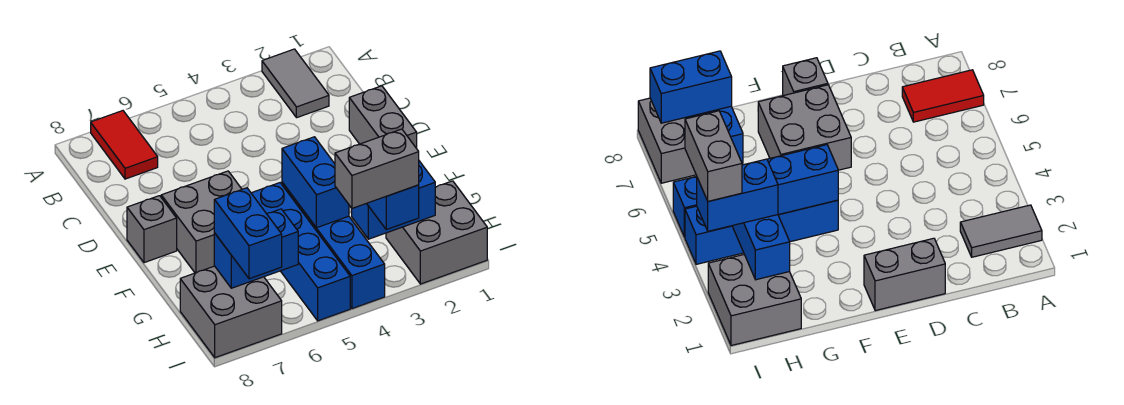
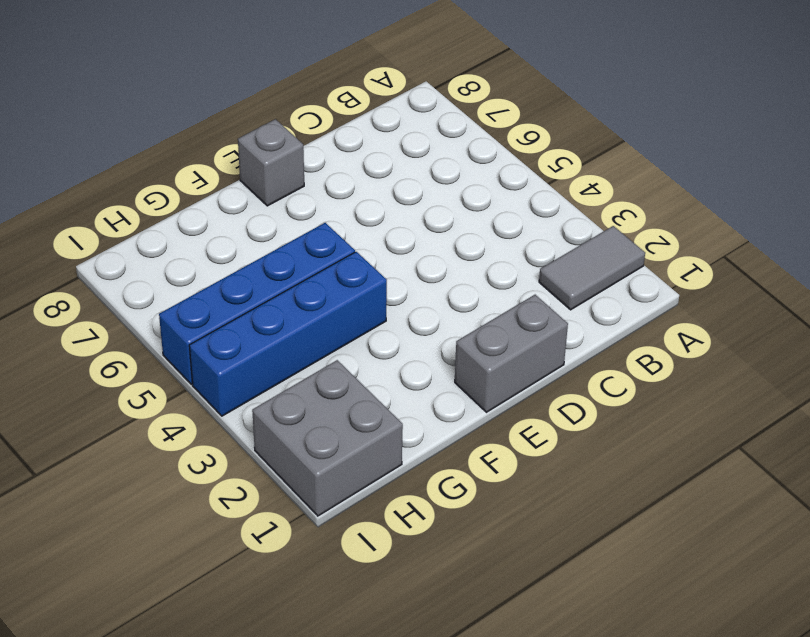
none -> red tile A7:B7 level 1
none -> grey brick E6:F7 level 1
none -> grey brick H7:I8 level 1

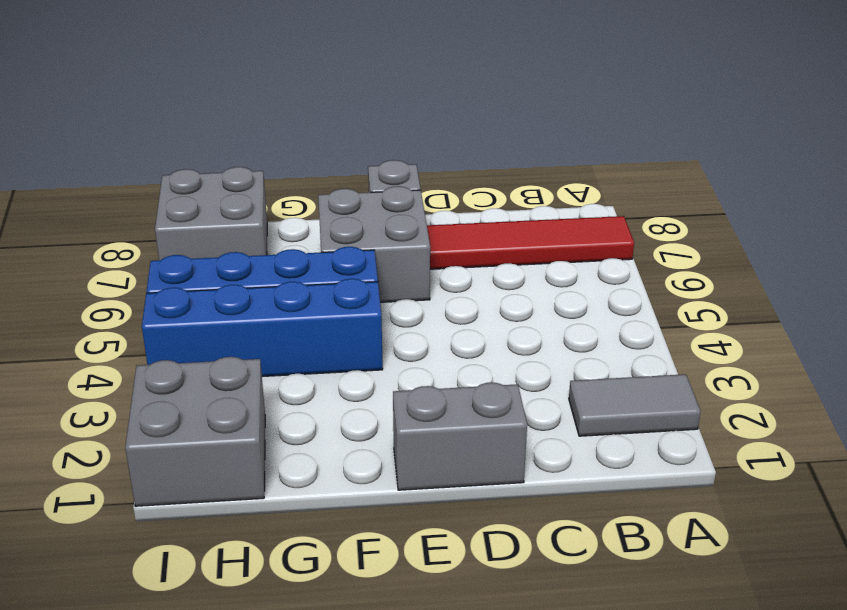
red tile A7:D7 level 1 -> red tile A7:B7 level 1
none -> blue brick F4:G4 level 2
none -> blue brick H2:H3 level 2
none -> blue brick H6:H7 level 2

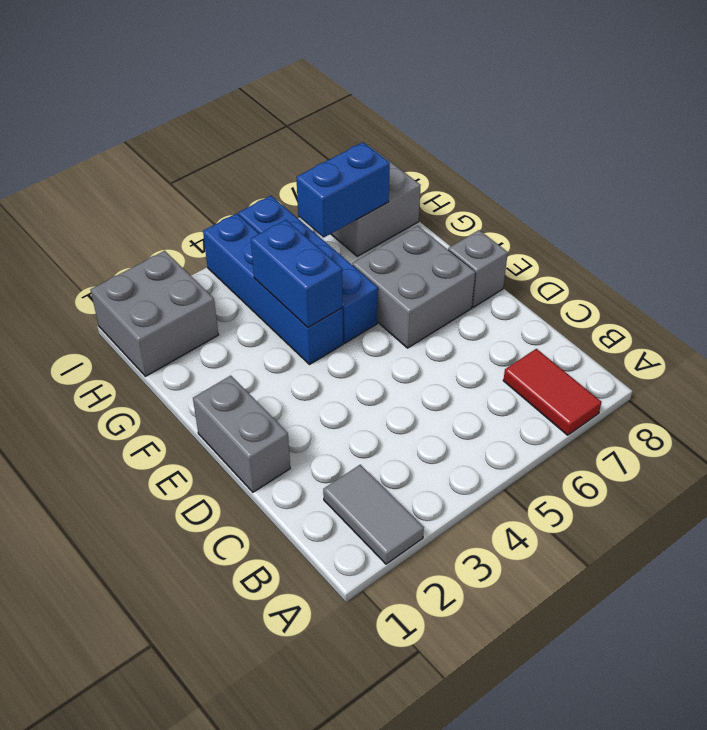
none -> blue brick H2:H3 level 2
none -> blue brick H3:I3 level 3
none -> blue brick H7:I7 level 3

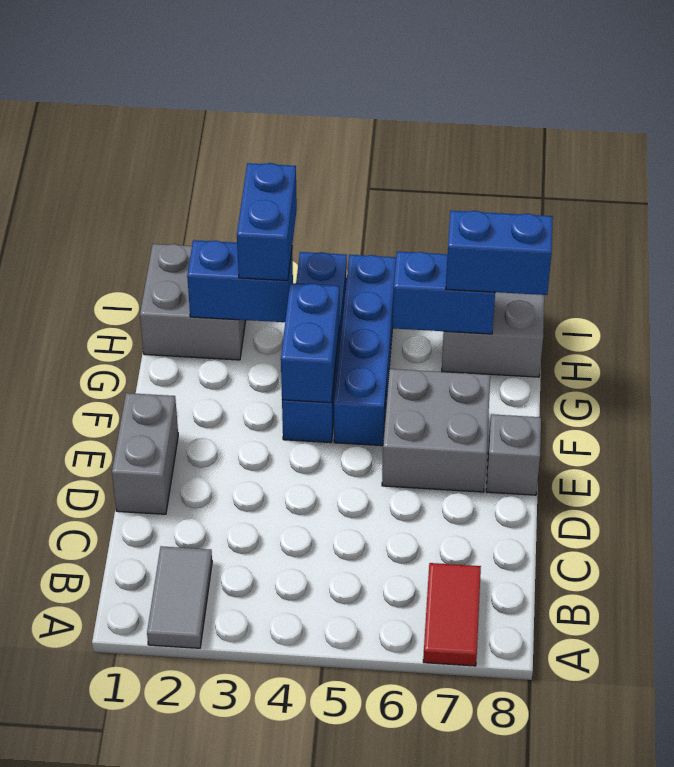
blue brick H7:H8 level 3 -> blue brick H7:I7 level 3
none -> grey brick I3:I4 level 4

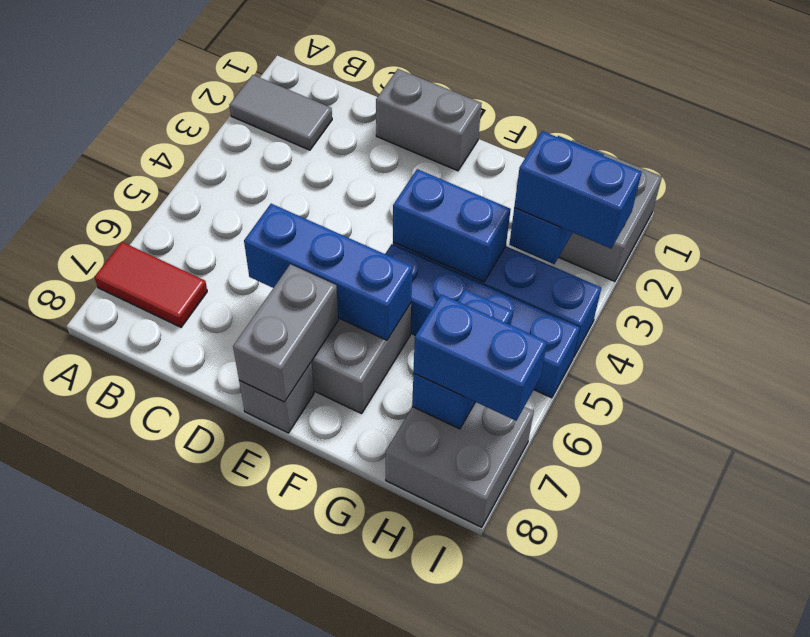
blue brick D6:F6 level 2 -> none
grey brick E7:E8 level 2 -> grey brick I3:I4 level 4

